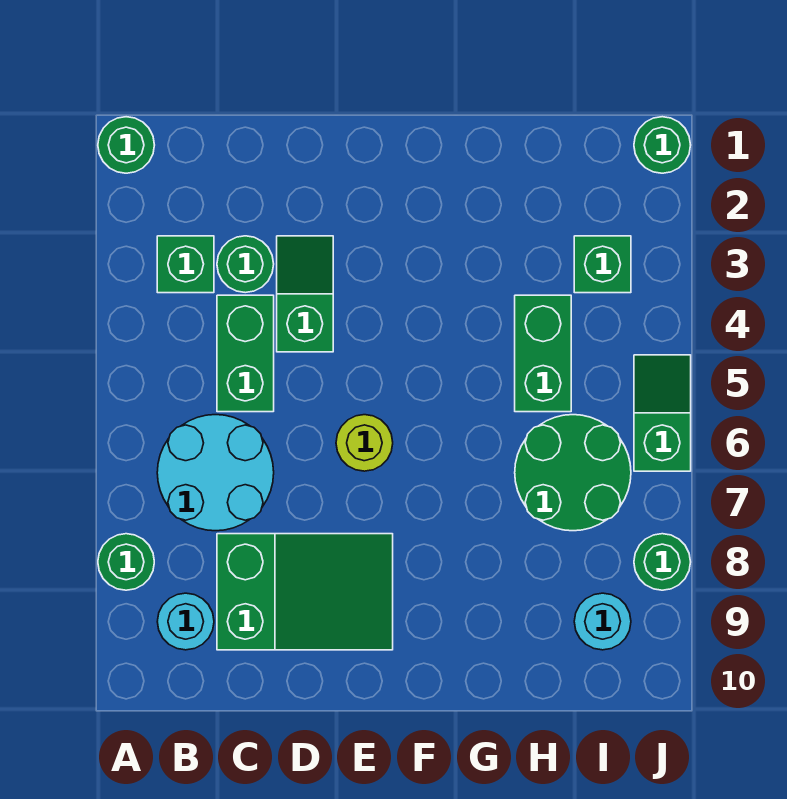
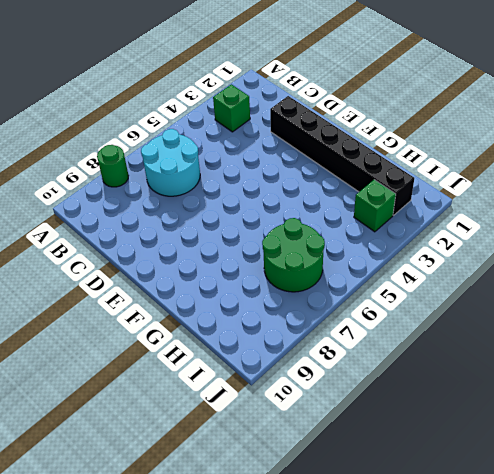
black brick D2:I2 level 1 -> none
none -> green round brick A1 level 1
none -> cyan round brick B9 level 1
none -> green round brick C3 level 1

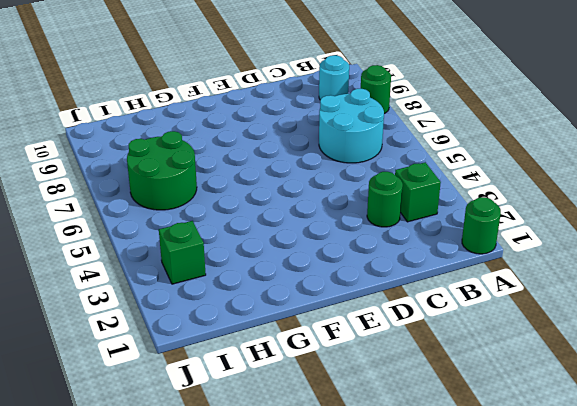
none -> green brick C4:C5 level 1
none -> green slope C8:E9 level 1 top C
none -> green slope D3:D4 level 1 top 4

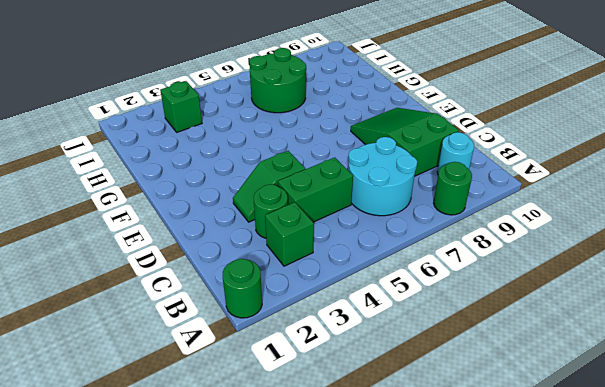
none -> lime round brick E6 level 1
none -> green brick H4:H5 level 1
none -> cyan round brick I9 level 1

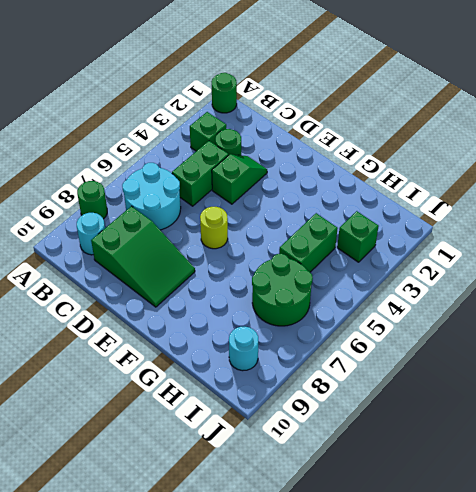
none -> green round brick J1 level 1
none -> green slope J5:J6 level 1 top 6
none -> green round brick J8 level 1

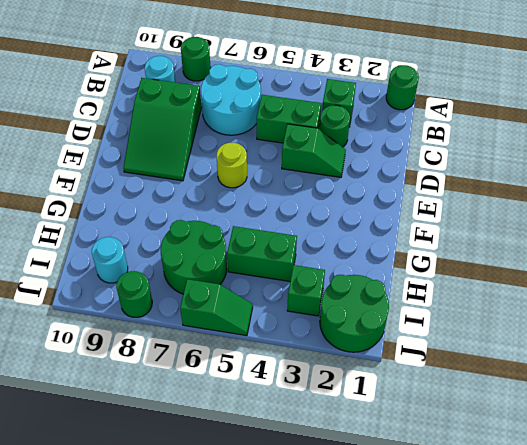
green round brick I1:J2 level 1 -> green round brick J1 level 1

